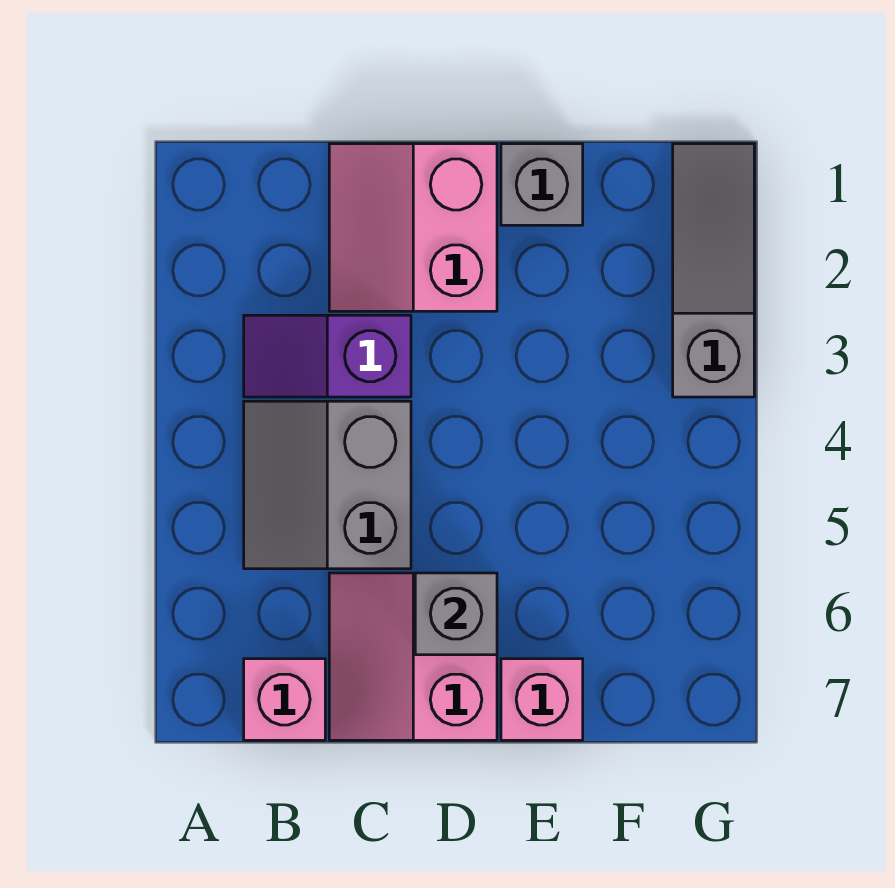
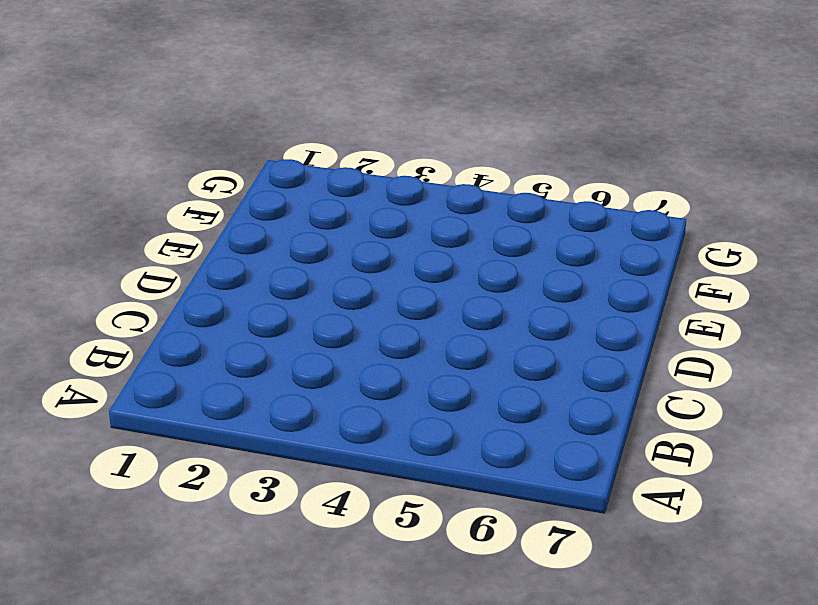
none -> purple slope B3:C3 level 1 top C
none -> grey slope B4:C5 level 1 top C

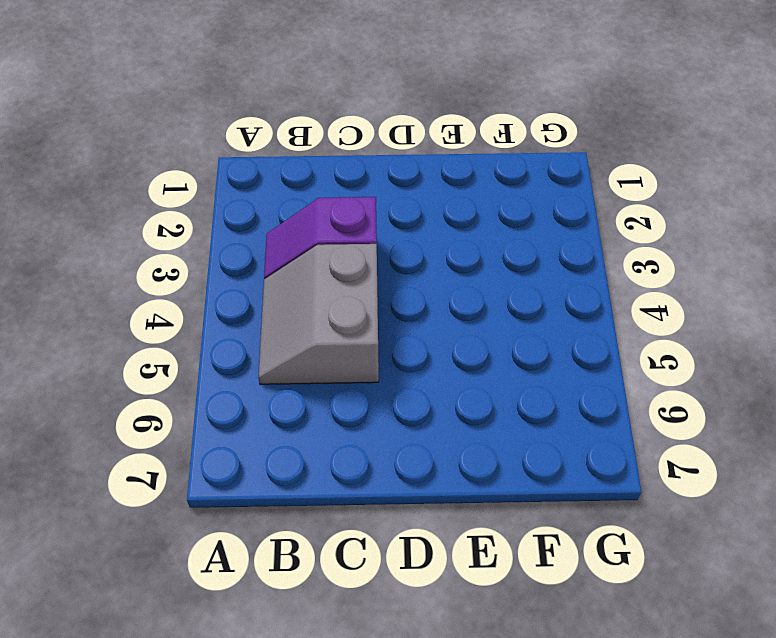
none -> pink brick B7 level 1
none -> pink slope C1:D2 level 1 top D

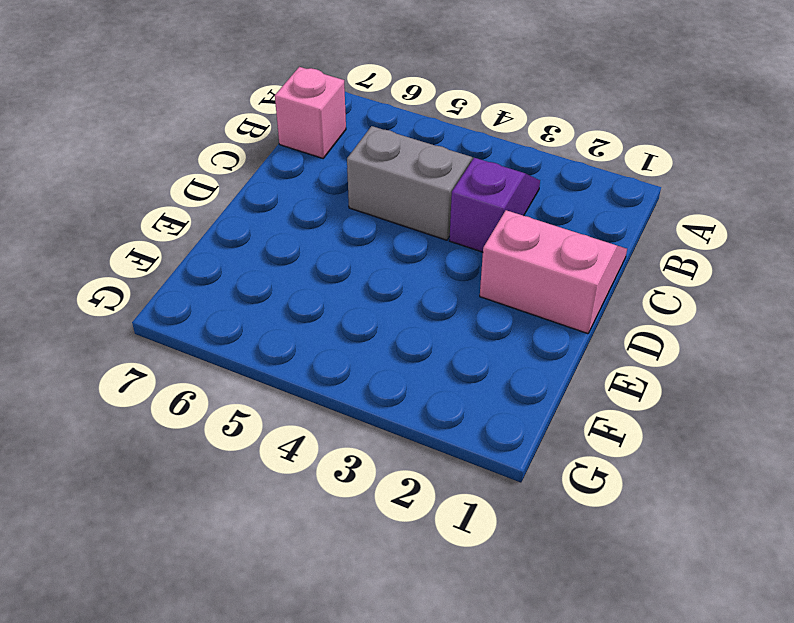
none -> pink slope C6:D7 level 1 top D
none -> grey brick E1 level 1

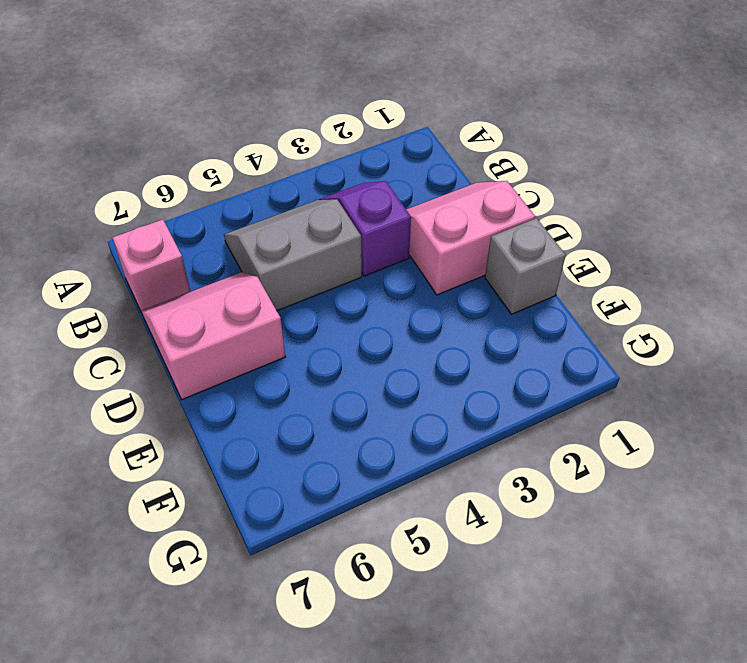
none -> pink brick E7 level 1
none -> grey slope G1:G3 level 1 top 3

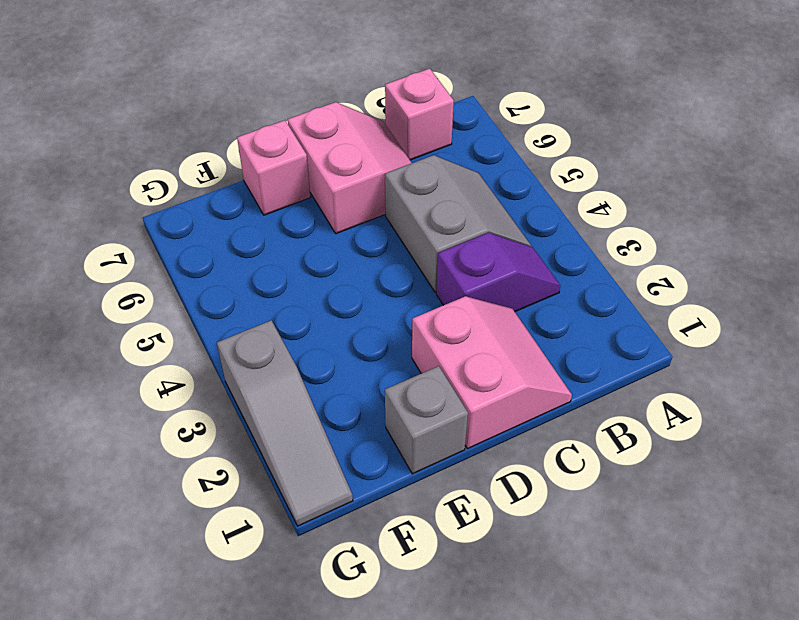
none -> grey brick D6 level 2

